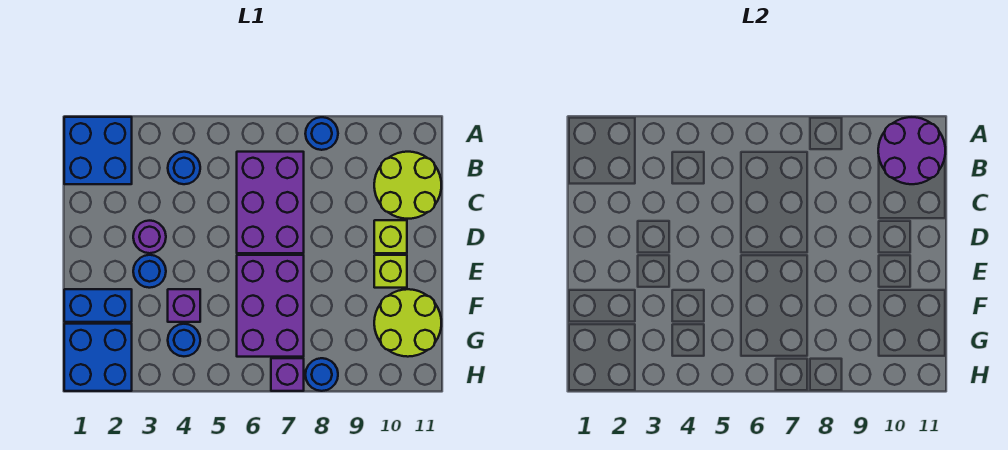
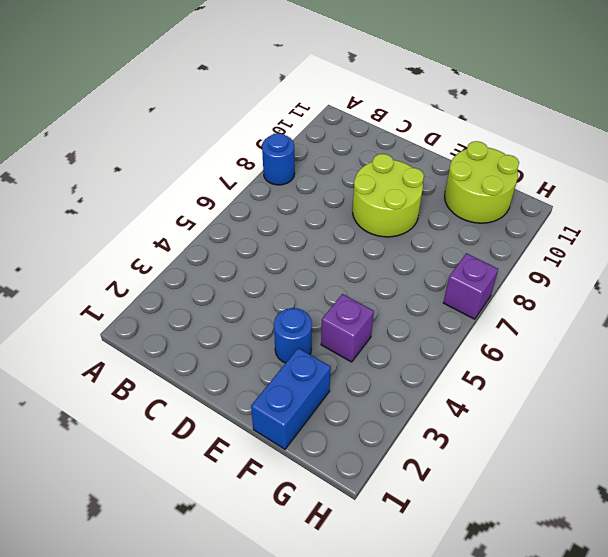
lime round brick D8:E9 level 1 -> lime round brick B10:C11 level 1
none -> blue brick A1:B2 level 1
none -> blue round brick B4 level 1
none -> purple brick B6:D7 level 1

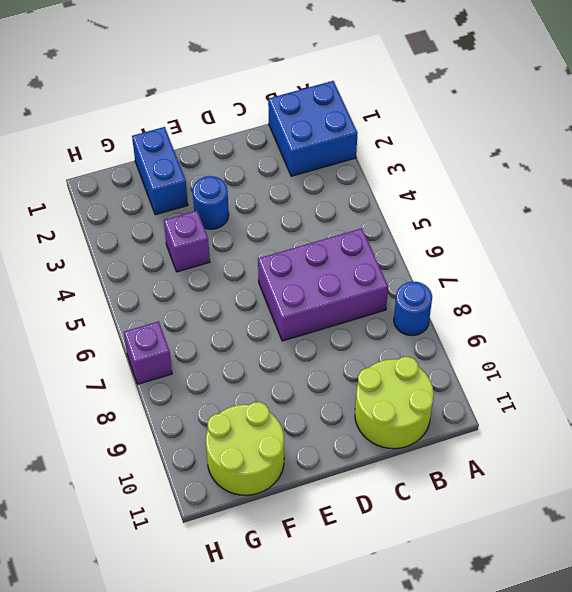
none -> blue round brick B4 level 1
none -> purple round brick D3 level 1
none -> lime brick D10 level 1

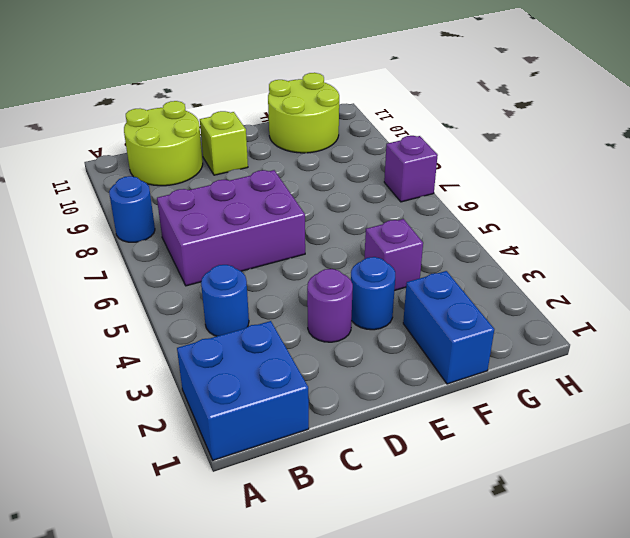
none -> purple brick E6:G7 level 1
none -> lime brick E10 level 1
none -> blue brick G1:H2 level 1

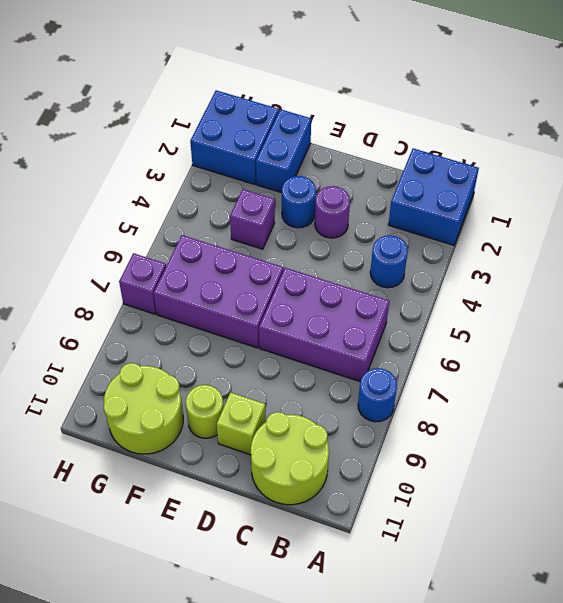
lime round brick E10 level 1 -> lime brick E10 level 1
none -> blue round brick G4 level 1
none -> blue round brick H8 level 1
none -> purple round brick A10:B11 level 2

